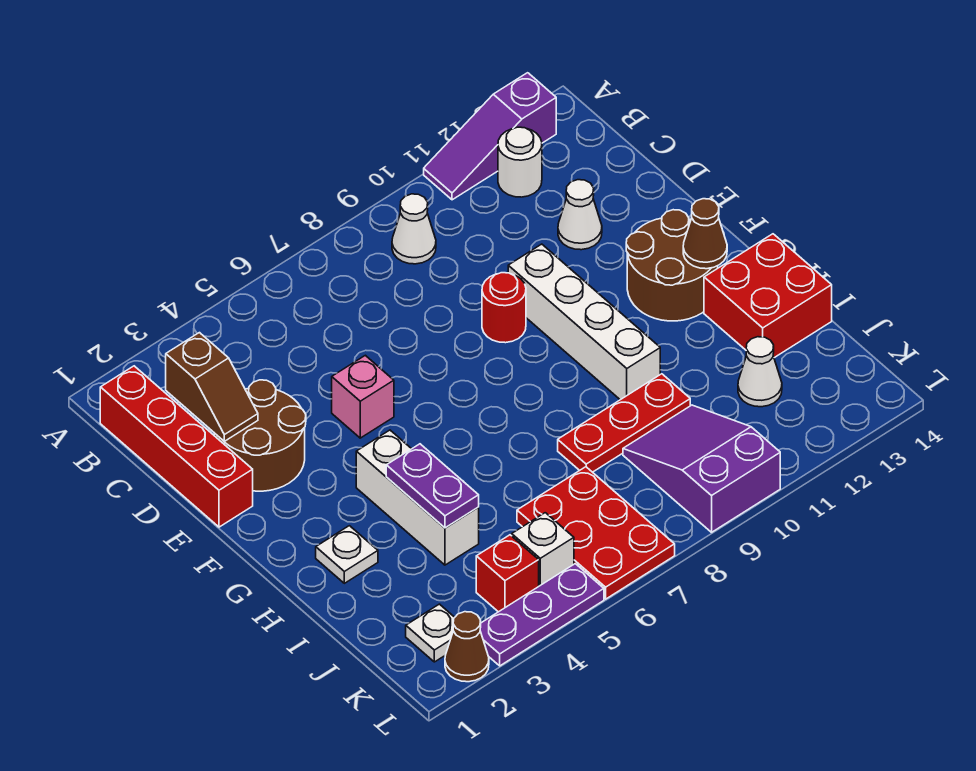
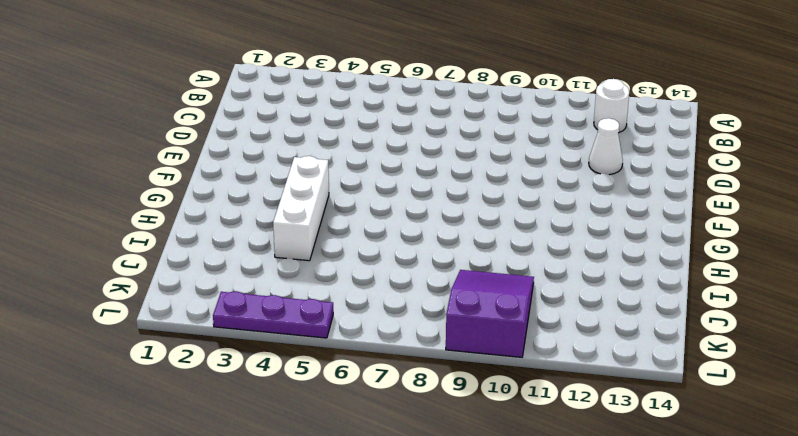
none -> purple slope A11:A13 level 1 top 13
none -> red brick B1:E1 level 1
none -> white cone B9 level 1

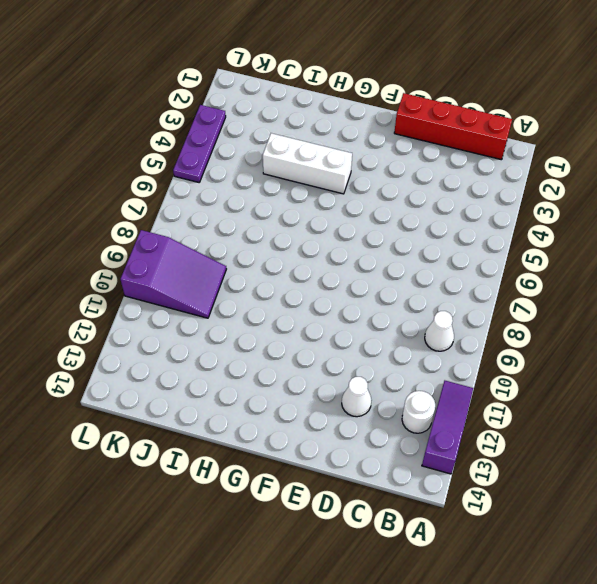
none -> brown round brick D2:E3 level 1
none -> pink brick E5 level 1
none -> red round brick E9 level 1

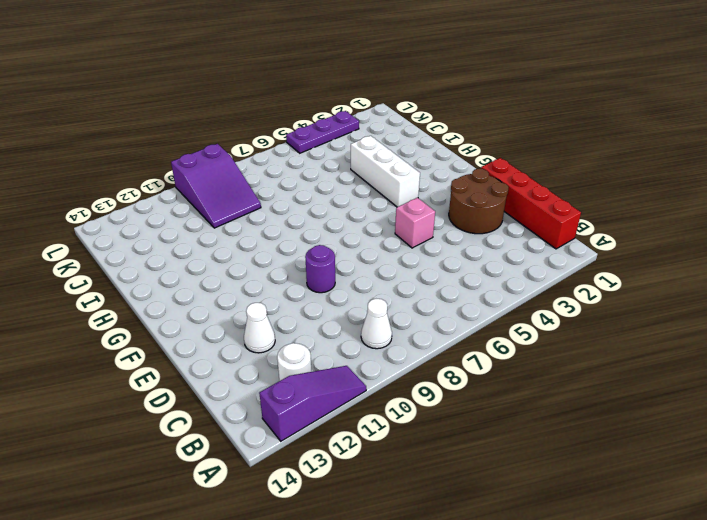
purple round brick E9 level 1 -> red round brick E9 level 1
none -> white brick E10:H10 level 1
none -> brown round brick F12:G13 level 1
none -> white plate H2 level 1

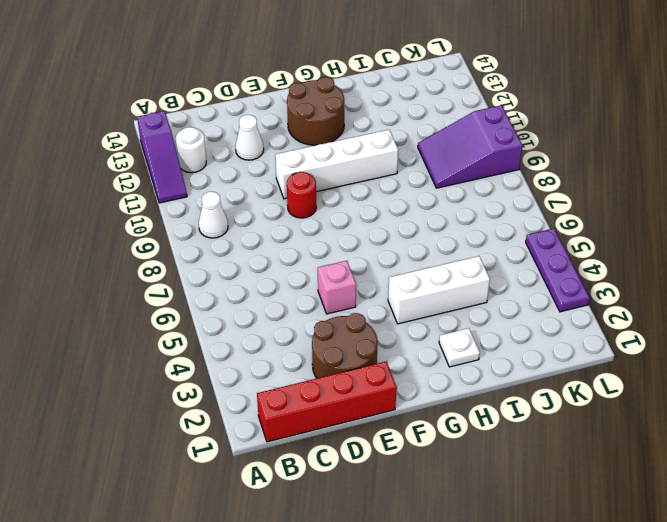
none -> red brick H13:I14 level 1
none -> red plate I8:I10 level 1
none -> red plate J6:L7 level 1

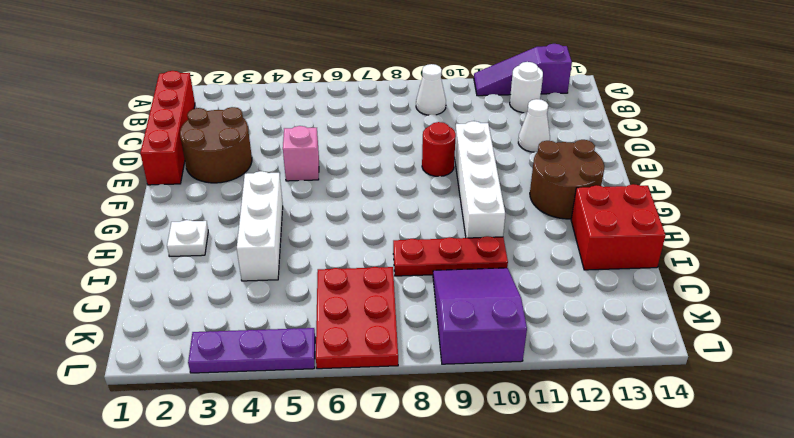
none -> white cone J12 level 1
none -> white plate K2 level 1
none -> red brick K4 level 1

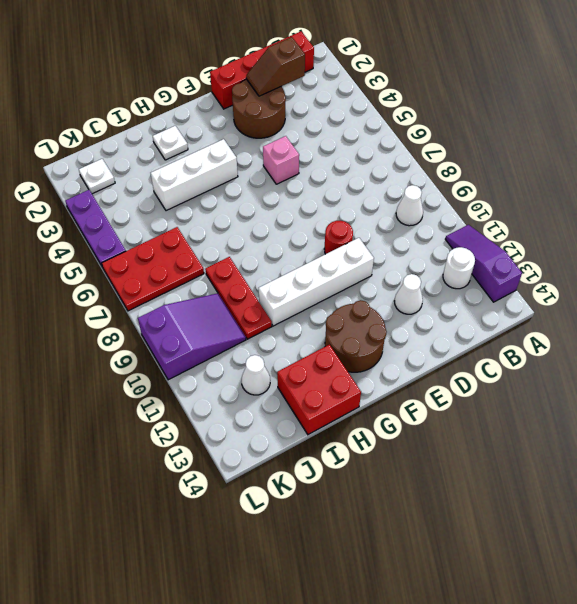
none -> red brick K4 level 1
none -> white brick K5 level 1
none -> brown cone L2 level 1

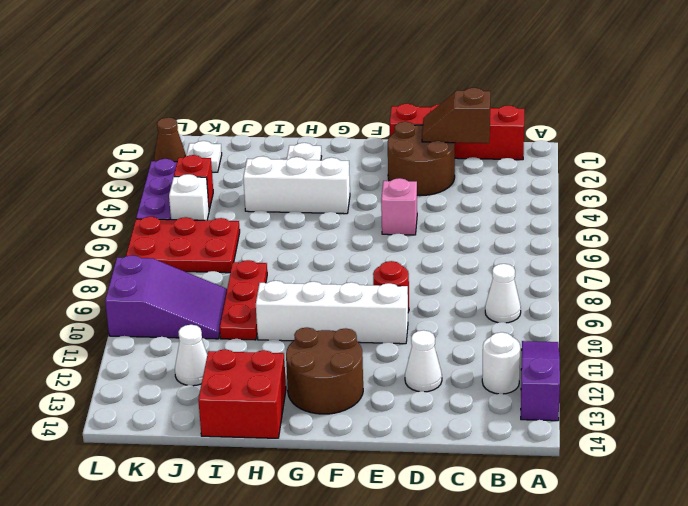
none -> brown cone G13 level 2
none -> purple plate H4:I4 level 2

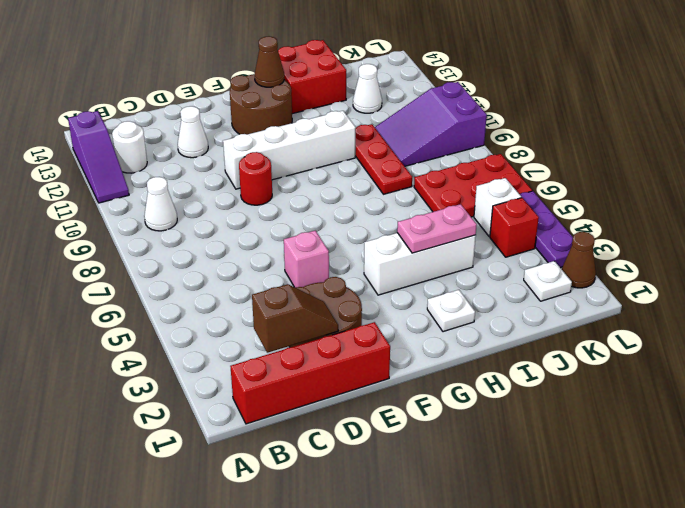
pink plate H4:I4 level 2 -> purple plate H4:I4 level 2

